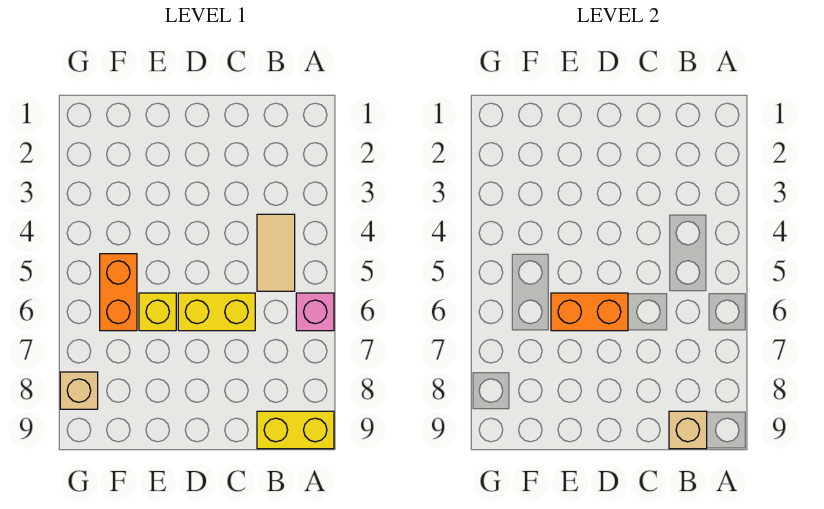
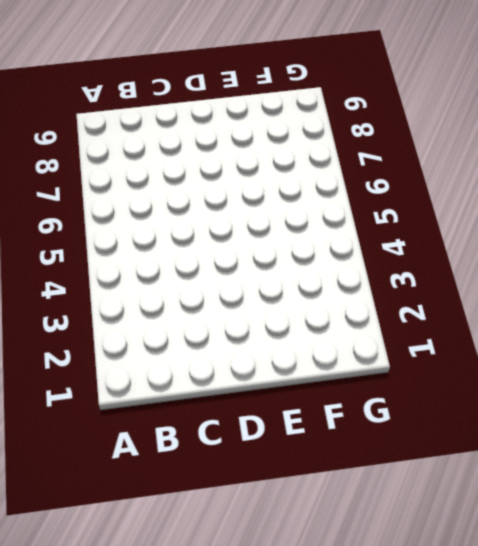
none -> pink brick A6 level 1
none -> yellow brick A9:B9 level 1

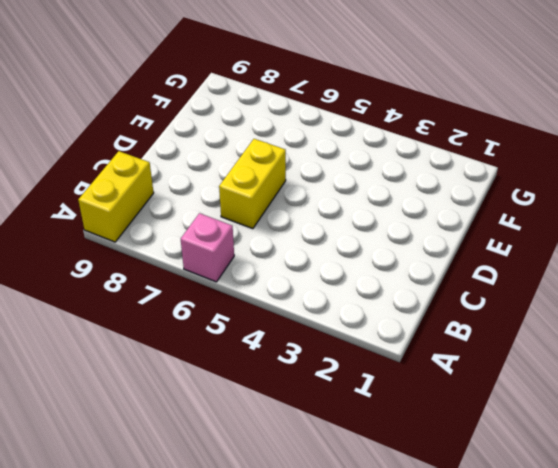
none -> tan tile B4:B5 level 1
none -> yellow brick E6 level 1

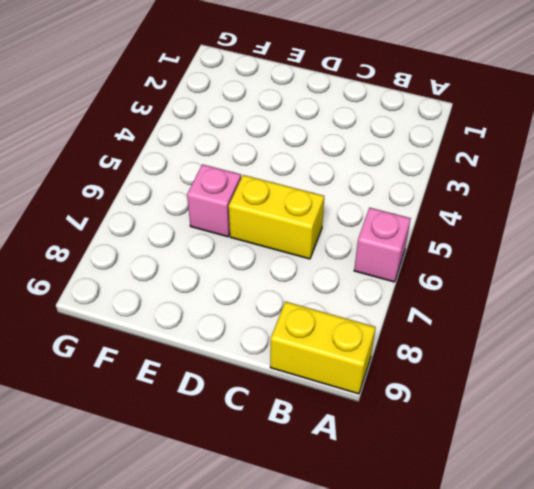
pink brick E6 level 1 -> yellow brick E6 level 1
none -> tan tile B4:B5 level 1
none -> orange brick F5:F6 level 1

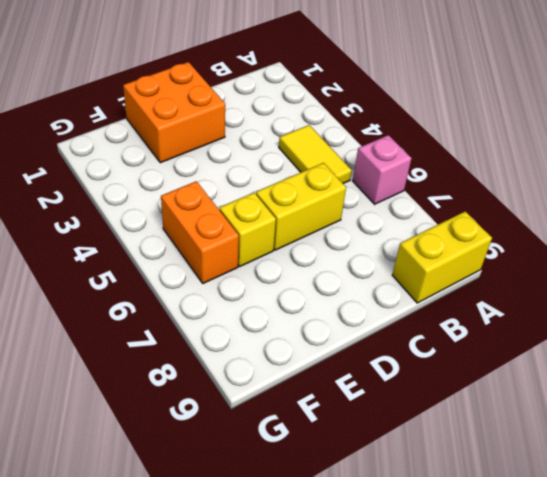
yellow tile B4:B5 level 1 -> tan tile B4:B5 level 1
orange brick D1:E2 level 1 -> none
none -> tan brick G8 level 1
none -> tan brick B9 level 2

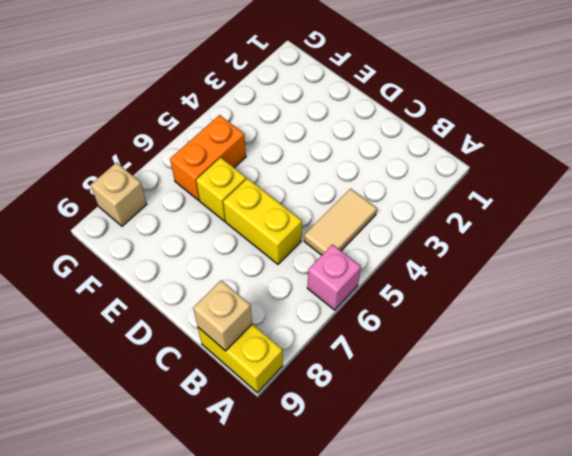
none -> orange brick D6:E6 level 2

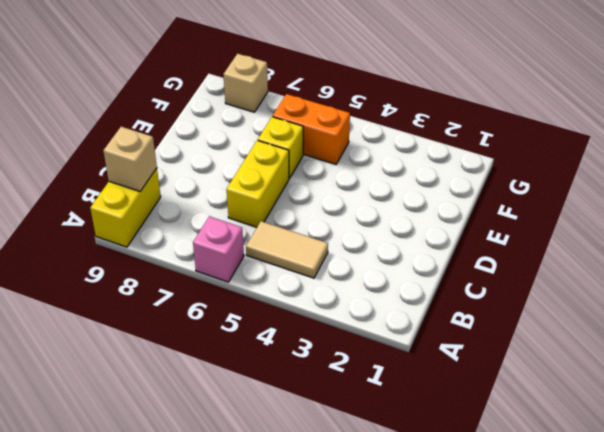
none -> orange brick D6:E6 level 2

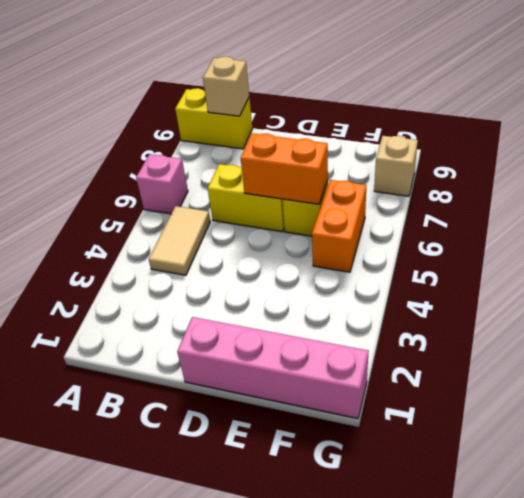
pink brick D1:G1 level 1 -> none

